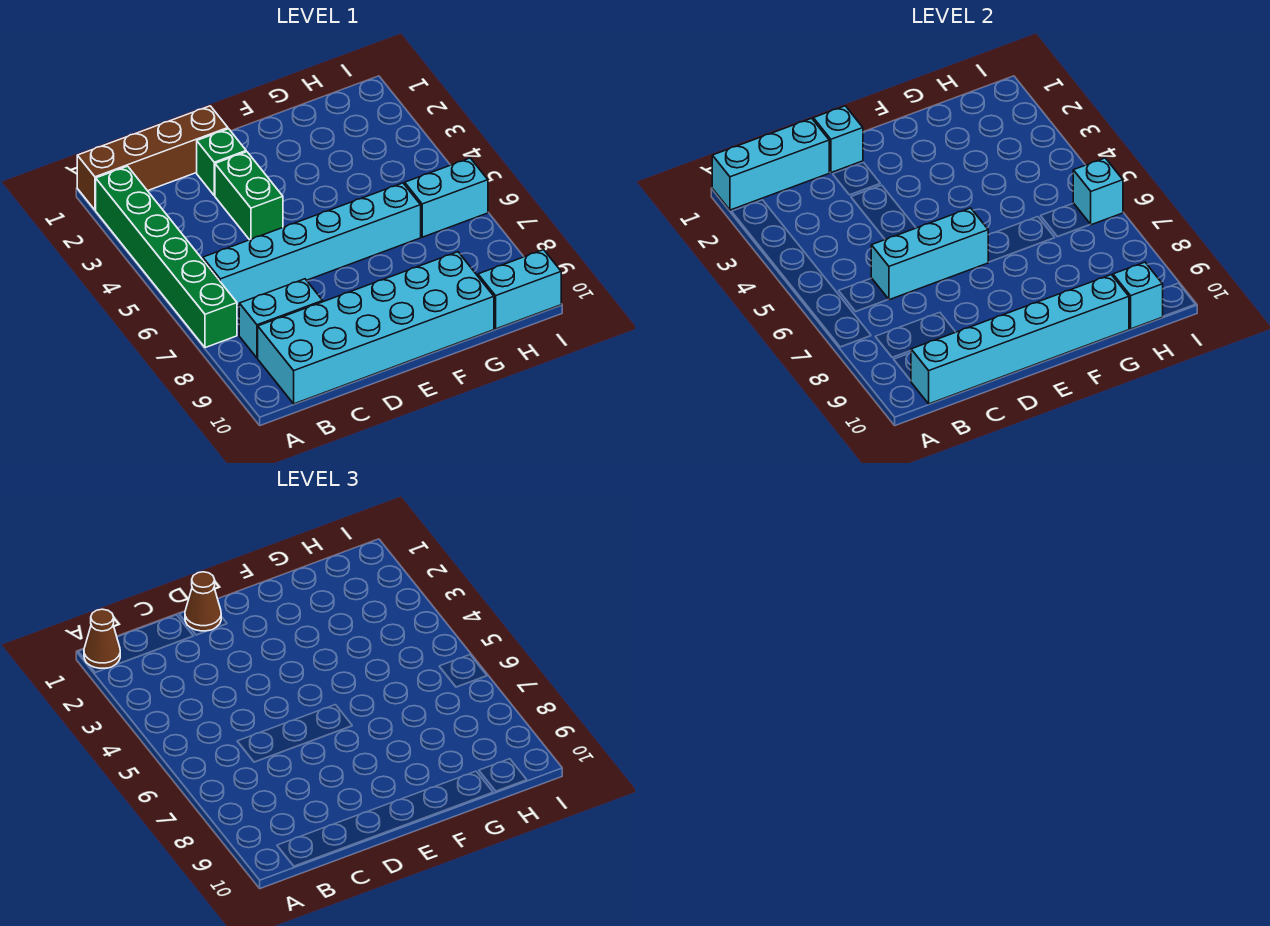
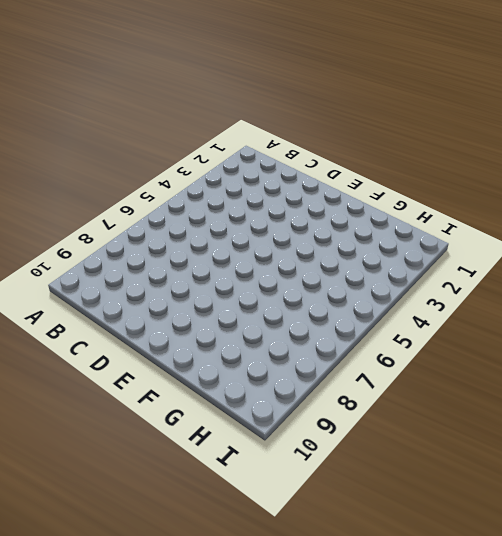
none -> brown brick A1:D1 level 1
none -> green brick A2:A7 level 1
none -> cyan brick B6:G6 level 1

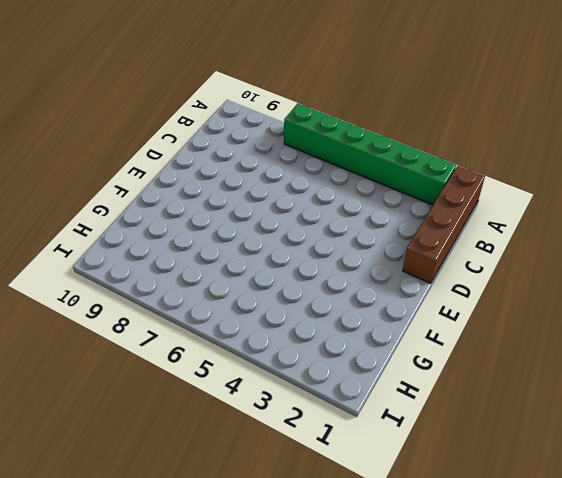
none -> cyan brick B6:G6 level 1
none -> cyan brick B8:C8 level 1
none -> cyan brick B9:G10 level 1

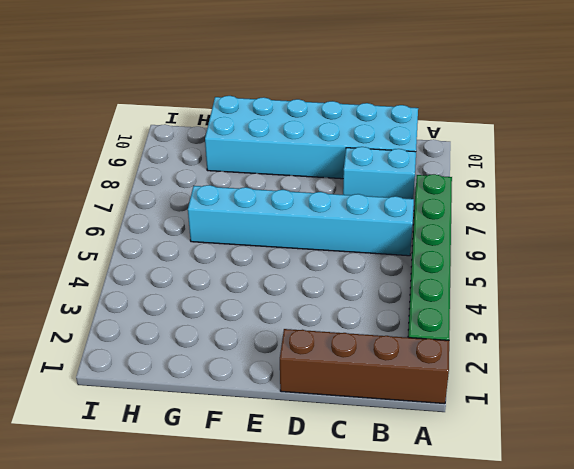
none -> green brick D2 level 1
none -> green brick D3:D4 level 1
none -> cyan brick H6:I6 level 1

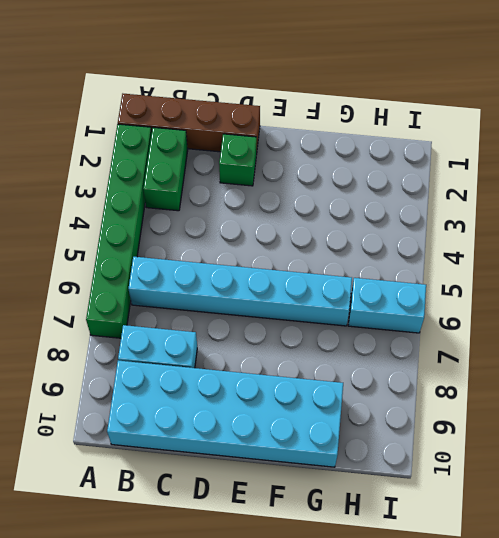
green brick B2:B3 level 1 -> green brick D3:D4 level 1
none -> cyan brick H10:I10 level 1
none -> cyan brick A1:C1 level 2
none -> cyan brick B10:G10 level 2

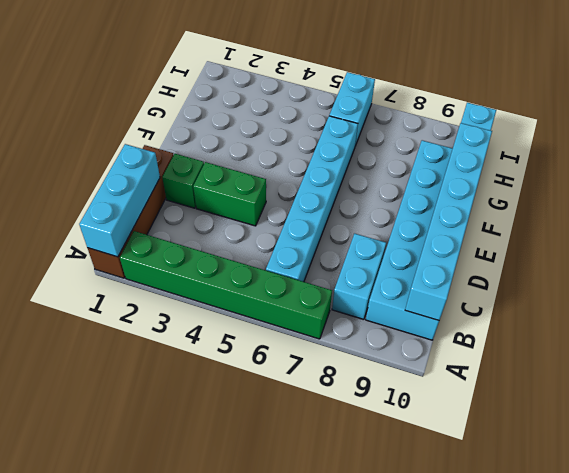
none -> cyan brick C6:E6 level 2
none -> cyan brick D1 level 2
none -> cyan brick H10 level 2

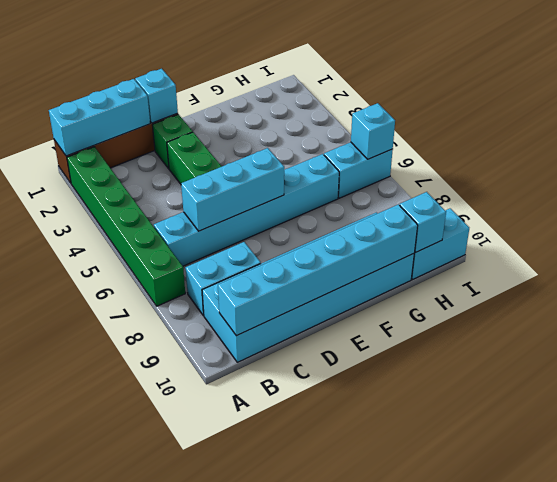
none -> brown cone A1 level 3
none -> brown cone D1 level 3

